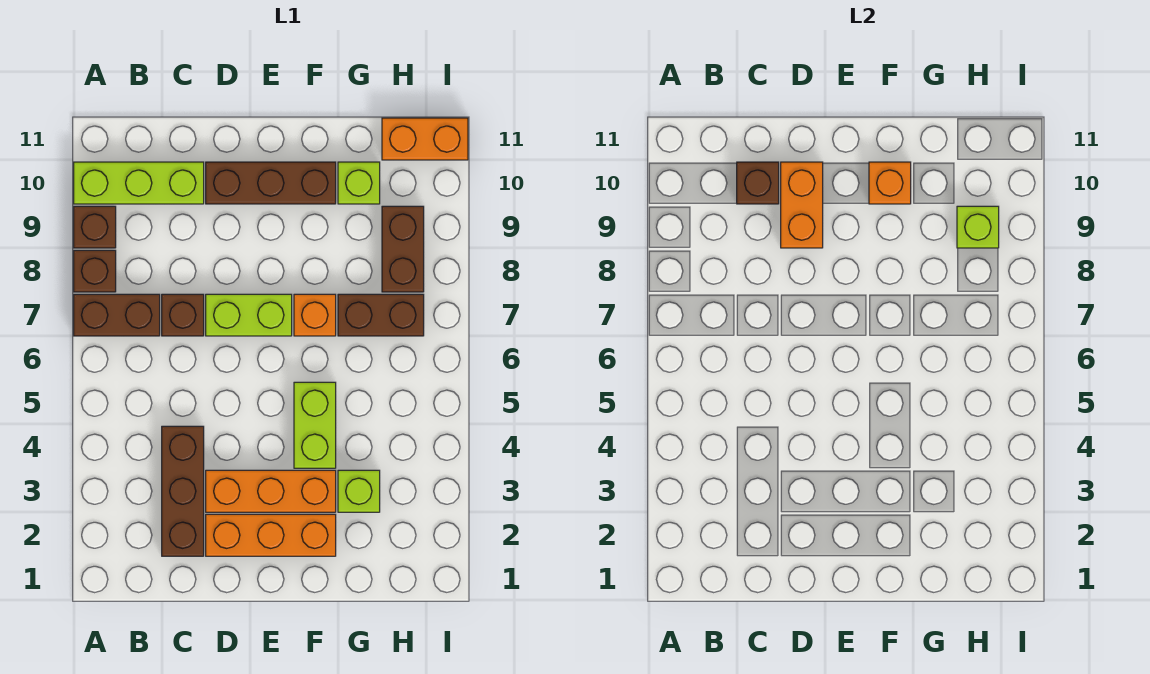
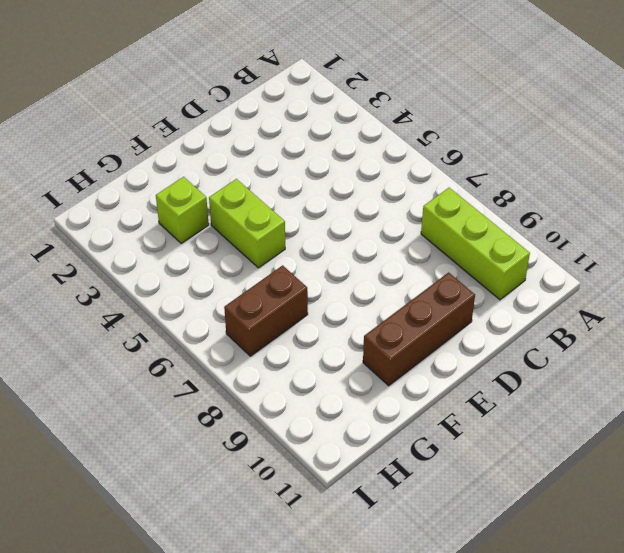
lime brick B8:B10 level 1 -> lime brick A10:C10 level 1
none -> brown brick A7:B7 level 1
none -> brown brick A8 level 1
none -> brown brick A9 level 1

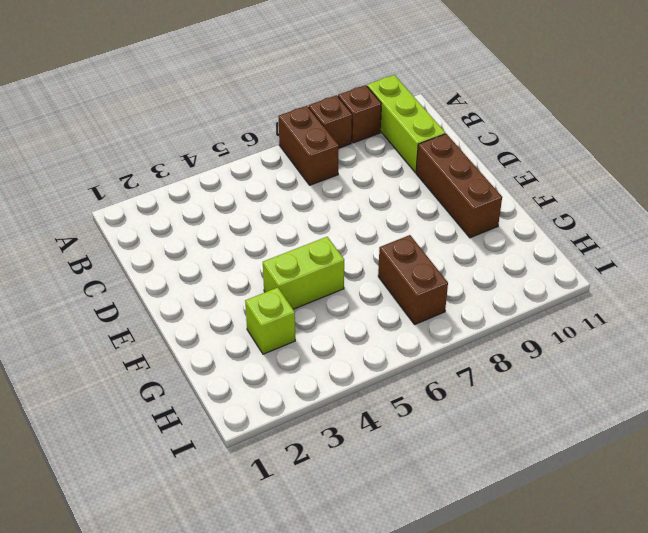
none -> brown brick C2:C4 level 1
none -> brown brick C7 level 1
none -> orange brick D2:F2 level 1

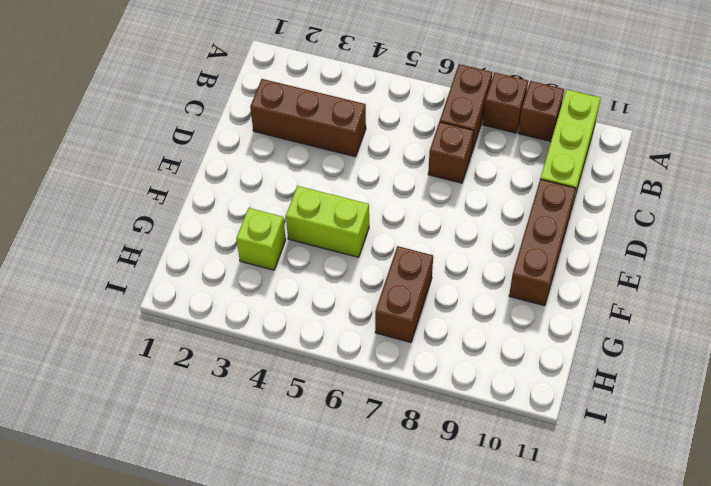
none -> orange brick D2:F2 level 1
none -> orange brick D3:F3 level 1
none -> lime brick D7:E7 level 1

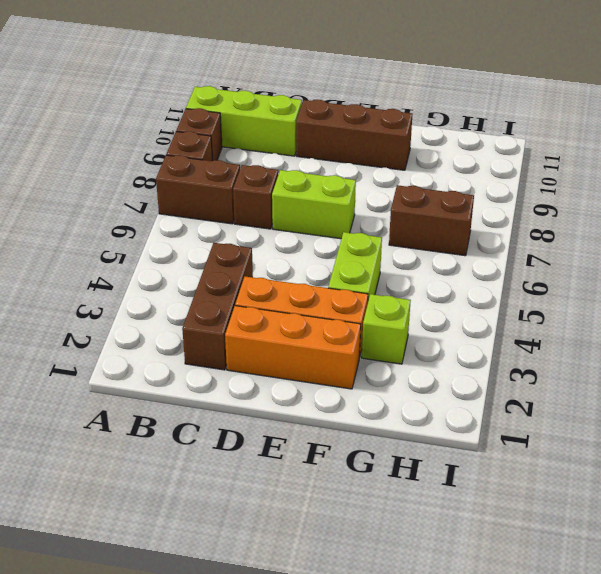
none -> orange brick F7 level 1
none -> lime brick G10 level 1
none -> brown brick H8:H9 level 1

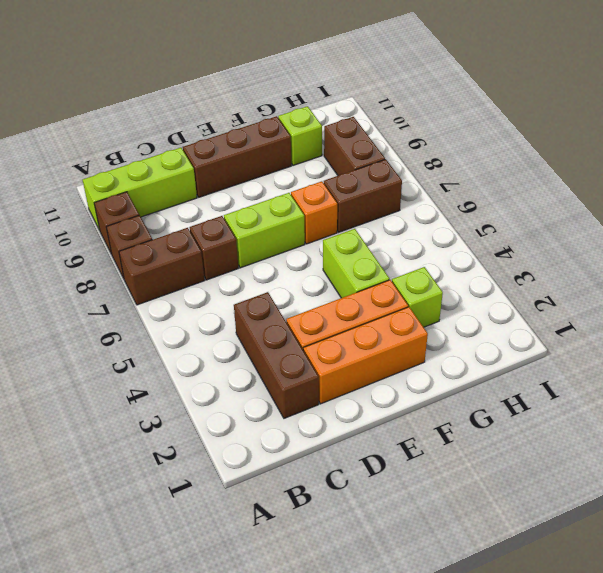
none -> orange brick H11:I11 level 1
none -> brown brick C10 level 2
none -> orange brick D9:D10 level 2

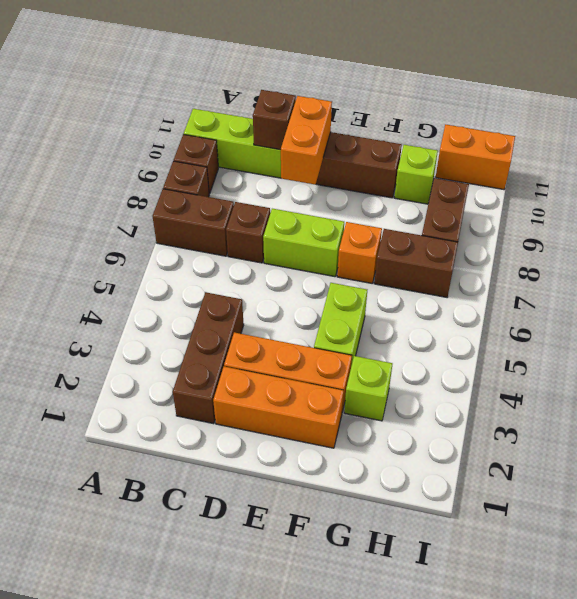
none -> orange brick F10 level 2
none -> lime brick H9 level 2

